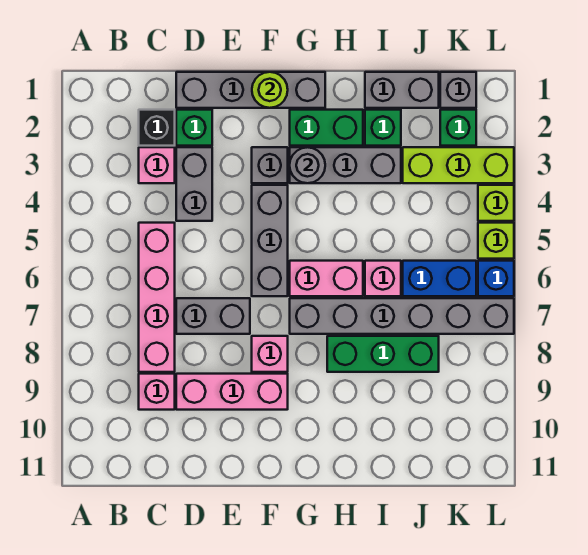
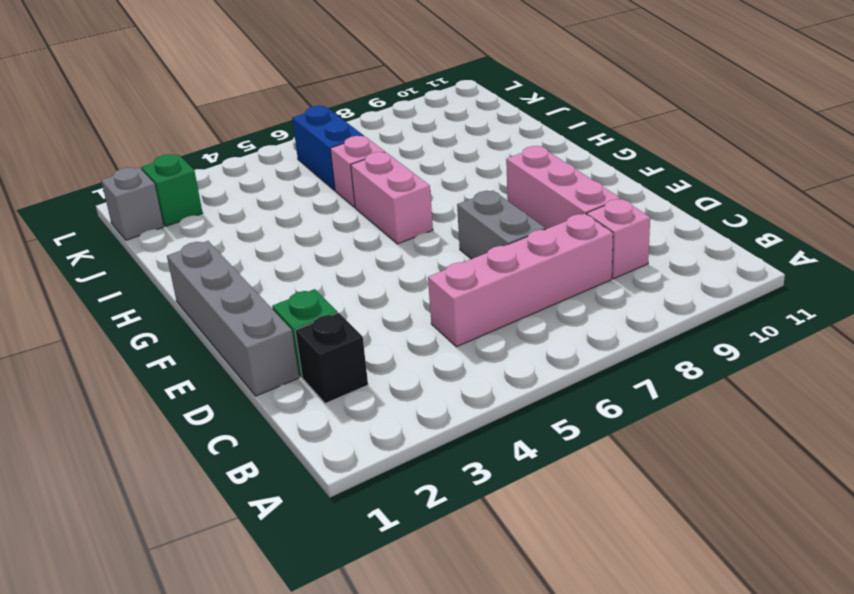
none -> pink brick C3 level 1
none -> grey brick D3:D4 level 1
none -> grey brick F3 level 1

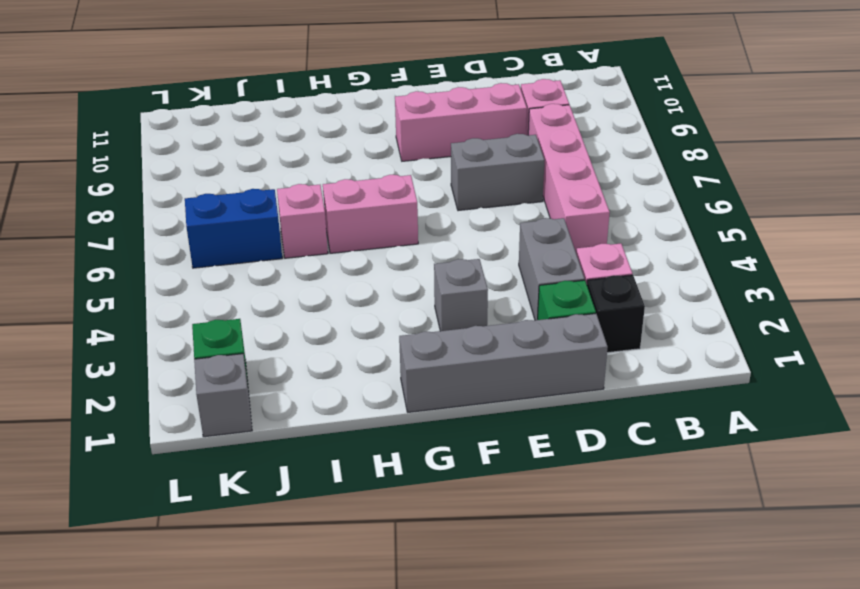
none -> grey brick F4:F6 level 1
none -> pink brick F8 level 1
none -> green brick G2:H2 level 1

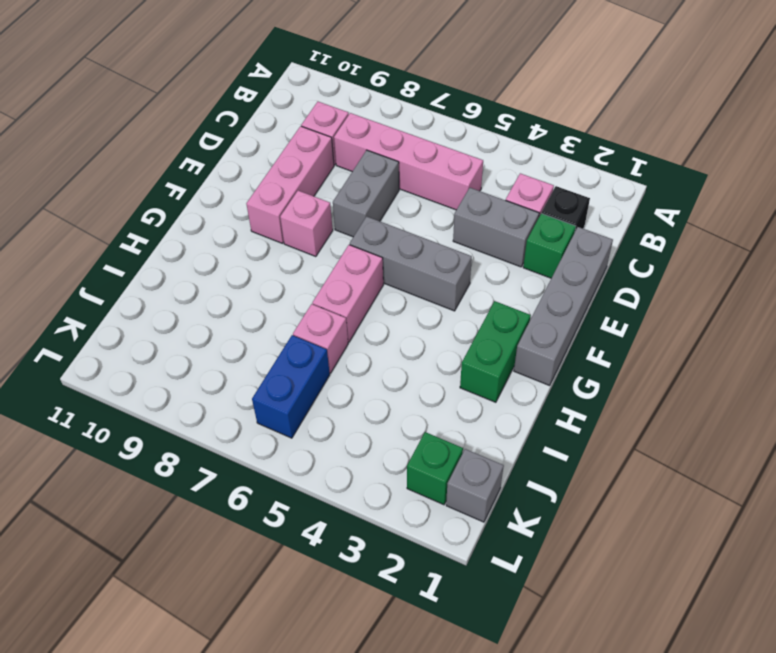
none -> grey brick F3 level 1
none -> grey brick G3:I3 level 1
none -> grey brick G7:L7 level 1

